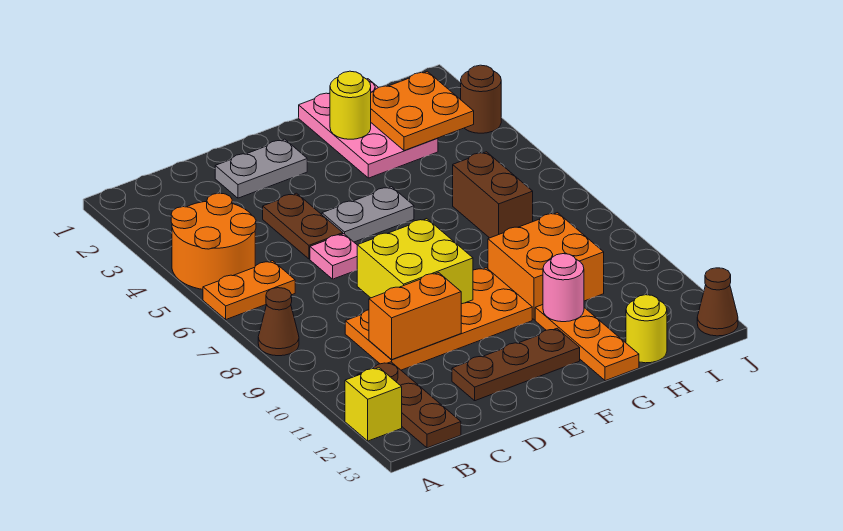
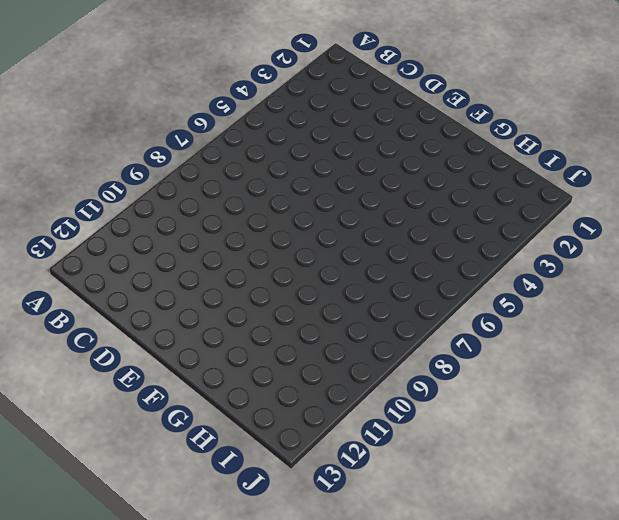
none -> orange round brick A4:B5 level 1
none -> orange plate A6:B6 level 1
none -> brown cone A8 level 1

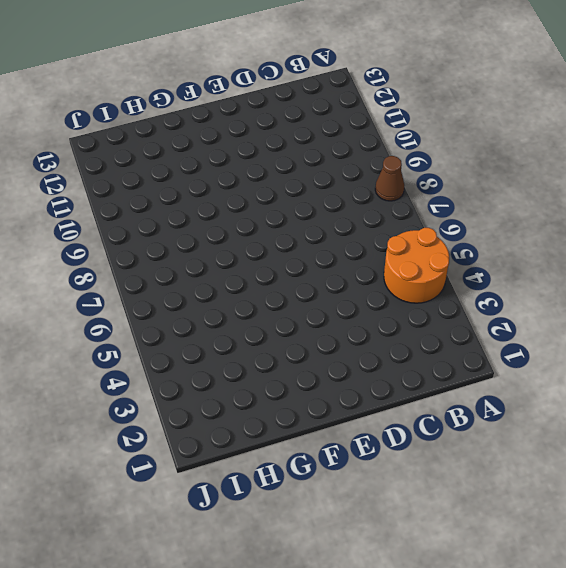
none -> orange plate A6:B6 level 1
none -> yellow brick A12 level 1
none -> brown plate B11:B13 level 1

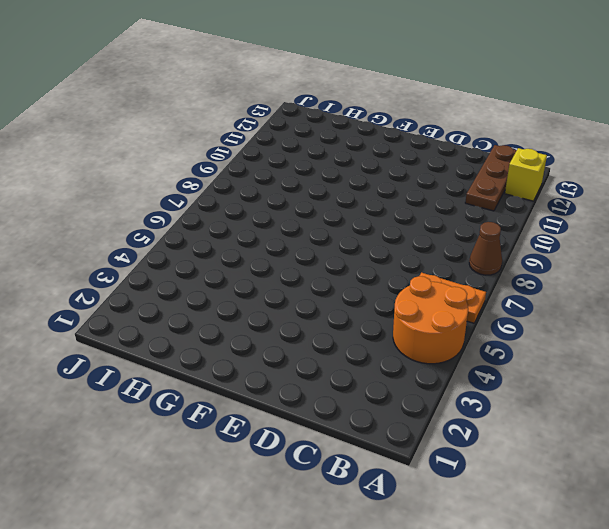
none -> orange plate C9:F10 level 1
none -> grey plate D2:E2 level 1
none -> brown plate D4:D5 level 1

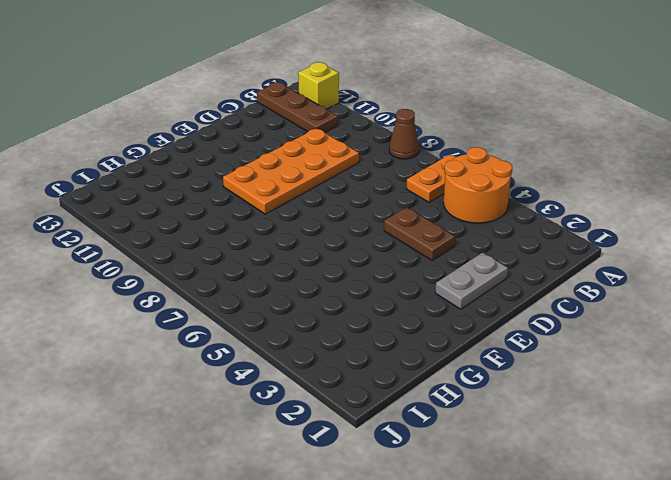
none -> pink plate D6 level 1
none -> brown plate D12:F12 level 1
none -> grey plate E5:F5 level 1

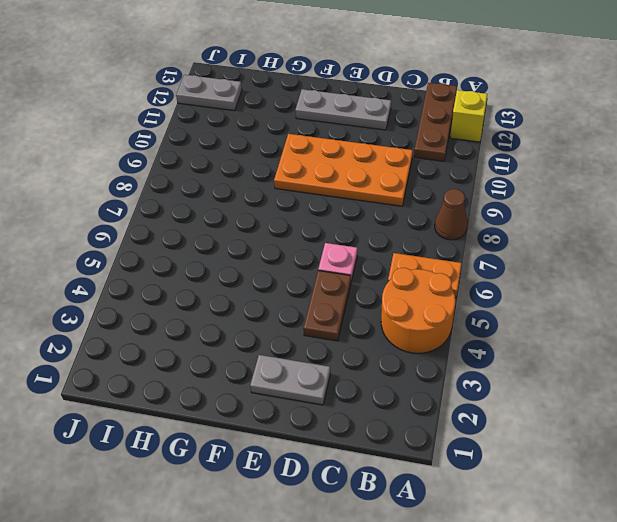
grey plate D12:F12 level 1 -> brown plate D12:F12 level 1
grey plate I12:J12 level 1 -> grey plate E5:F5 level 1
none -> pink plate G1:H3 level 1
none -> orange brick G9:H10 level 1
none -> orange plate G11:G13 level 1

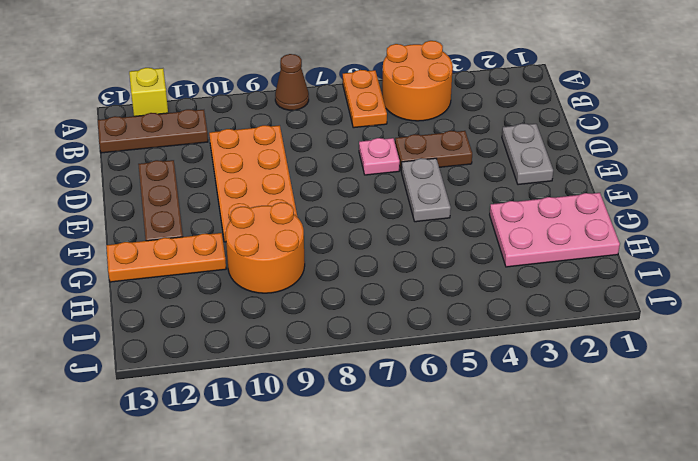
orange round brick G9:H10 level 1 -> orange brick G9:H10 level 1
none -> brown brick H6:H7 level 1
none -> yellow round brick H13 level 1
none -> brown round brick J3 level 1

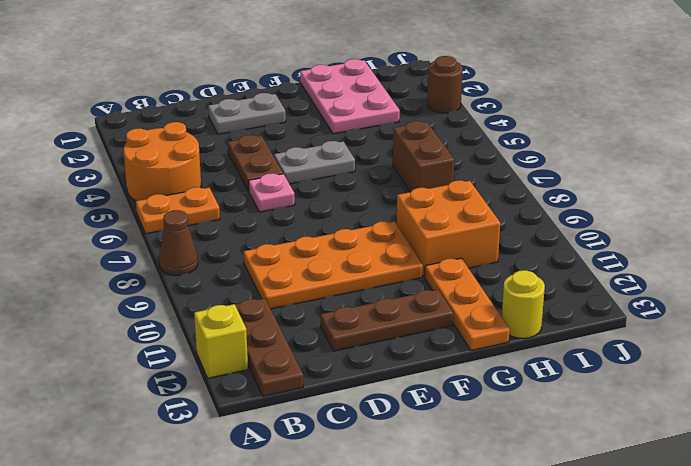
none -> brown cone J13 level 1
none -> orange brick C10:D10 level 2
none -> yellow brick D8:E9 level 2

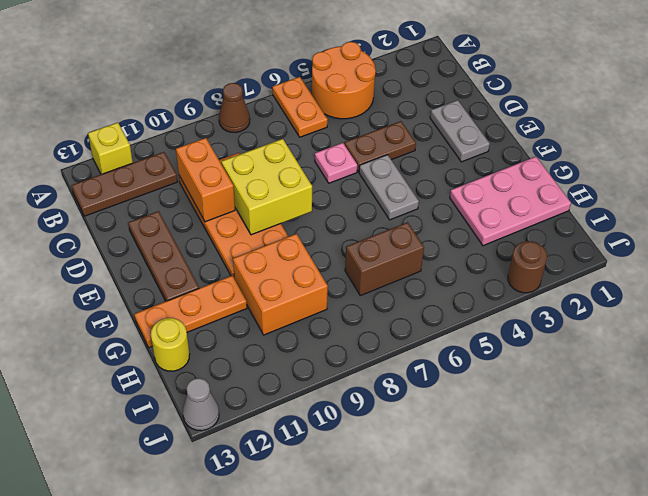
grey cone J13 level 1 -> brown cone J13 level 1
none -> yellow round brick G2 level 2
none -> pink round brick G11 level 2
none -> orange plate H2:I3 level 2

